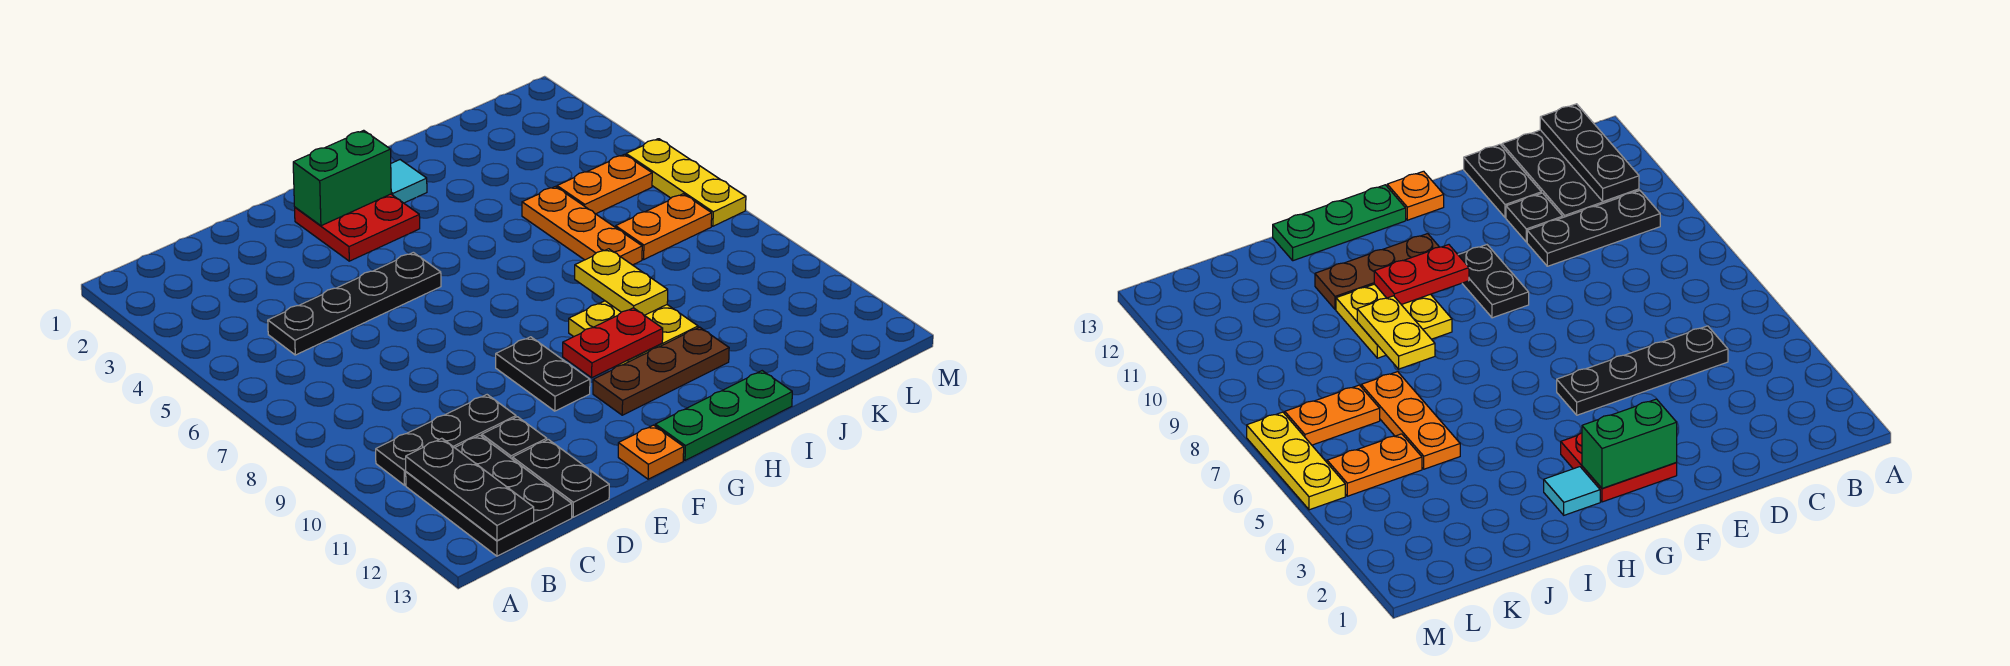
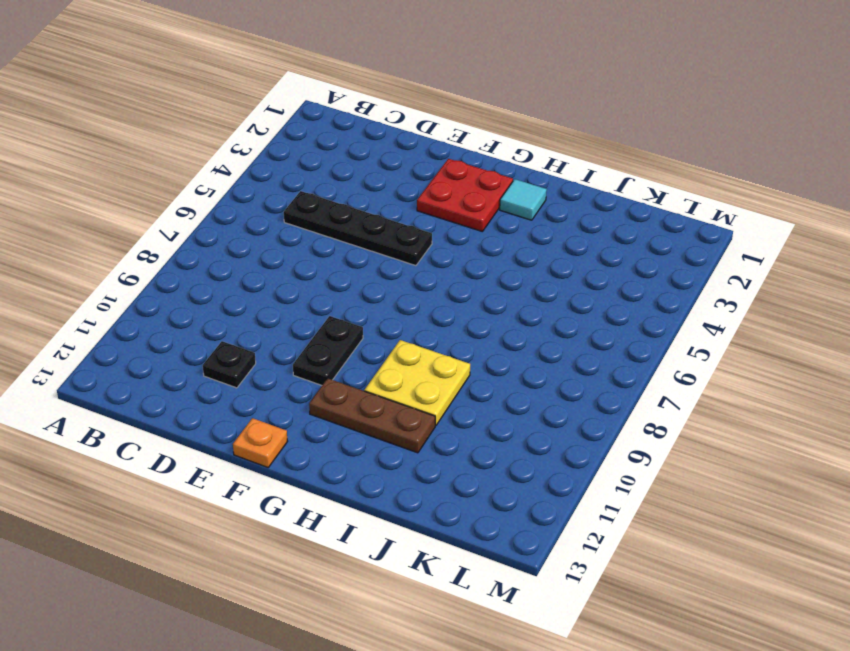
none -> black plate B10:D10 level 1
none -> black plate B11:C13 level 1
none -> black plate D12:D13 level 1

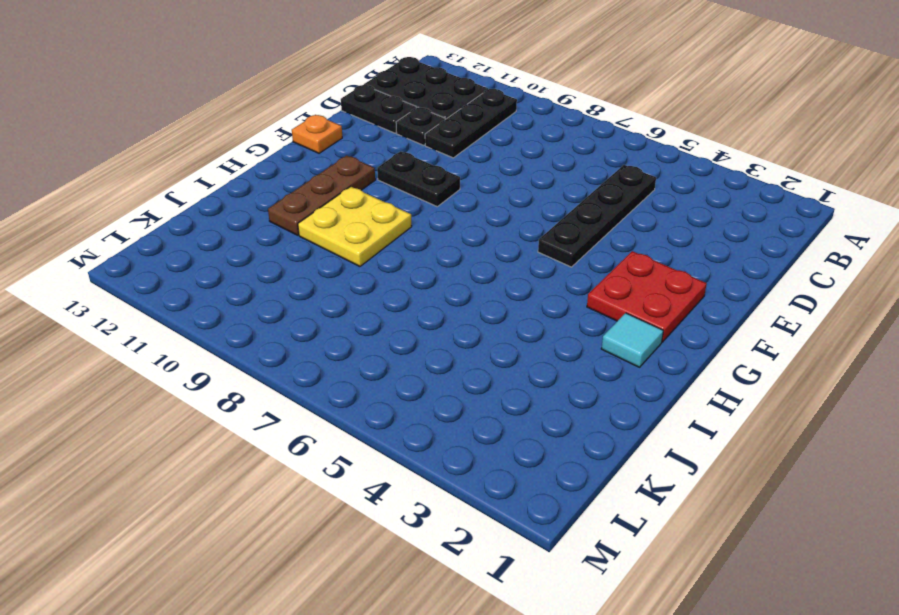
none -> green plate G13:I13 level 1
none -> orange plate J5:J7 level 1
none -> orange plate K5:L5 level 1

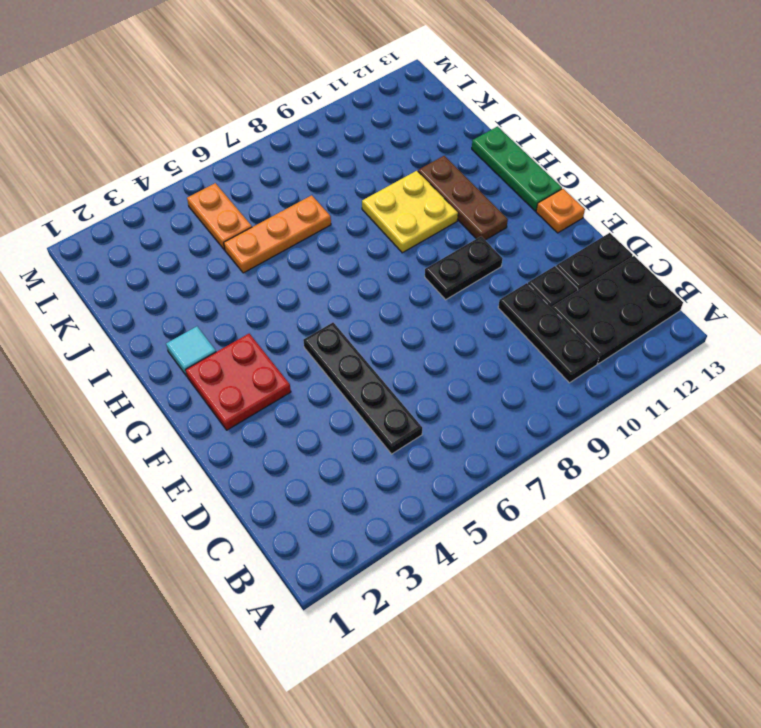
none -> orange plate K7:L7 level 1
none -> yellow plate M5:M7 level 1
none -> black plate B11:B13 level 2

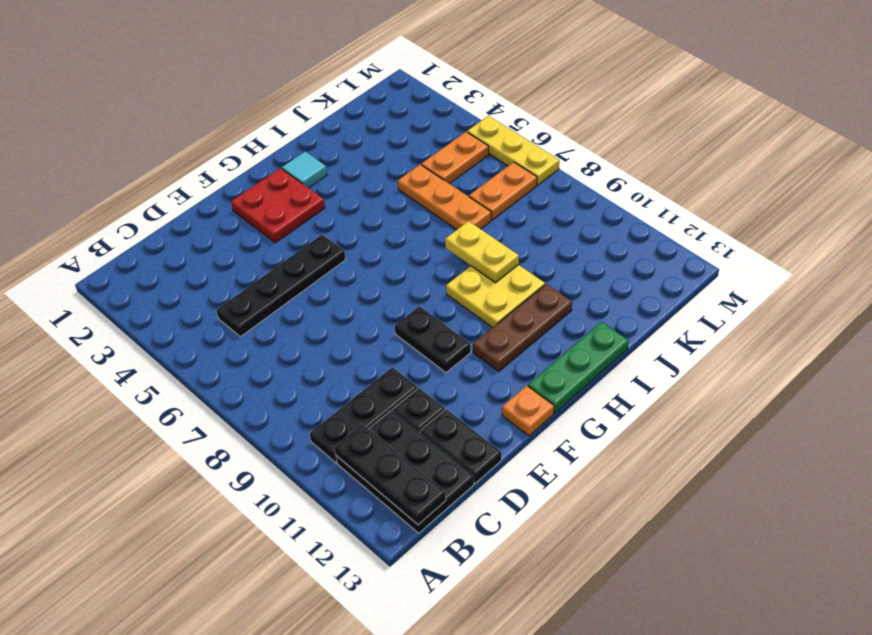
none -> green brick F2:G2 level 2
none -> red plate G10:H10 level 2

